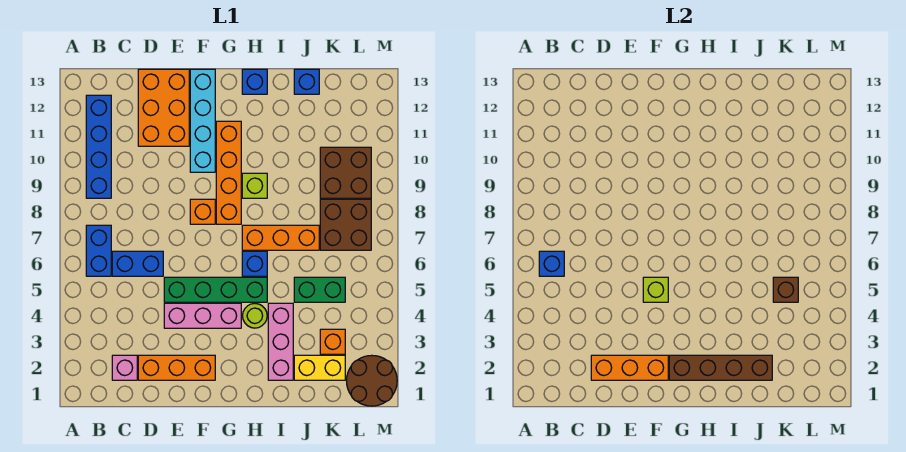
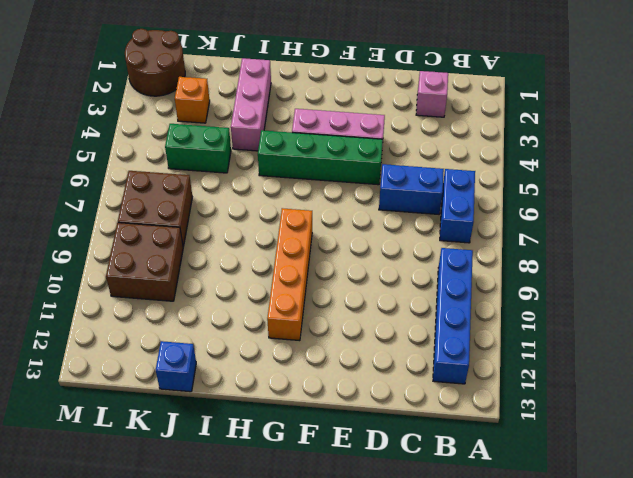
none -> orange brick D2:F2 level 1
none -> orange brick D11:E13 level 1
none -> orange brick F8 level 1

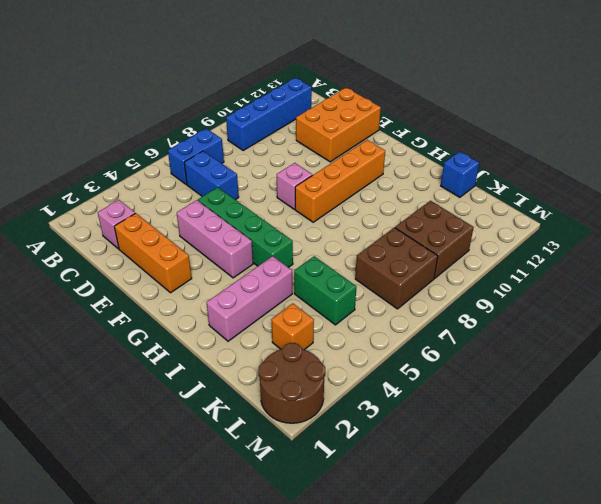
pink brick F8 level 1 -> orange brick F8 level 1
none -> cyan brick F10:F13 level 1
none -> lime round brick H4 level 1
none -> blue brick H6 level 1

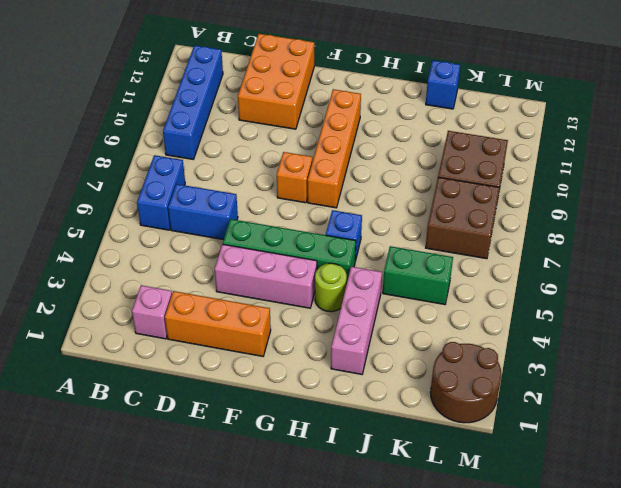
none -> cyan brick F10:F13 level 1
none -> orange brick H7:J7 level 1
none -> lime brick H9 level 1

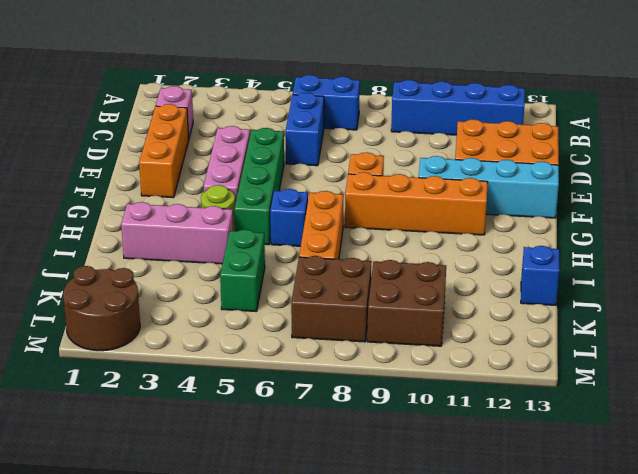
none -> lime brick H9 level 1
none -> blue brick H13 level 1
none -> yellow brick J2:K2 level 1

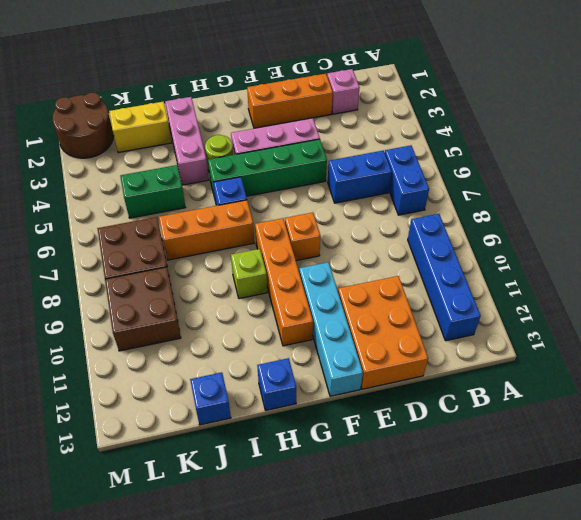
none -> orange brick K3 level 1
none -> blue brick B6 level 2
none -> orange brick D2:F2 level 2

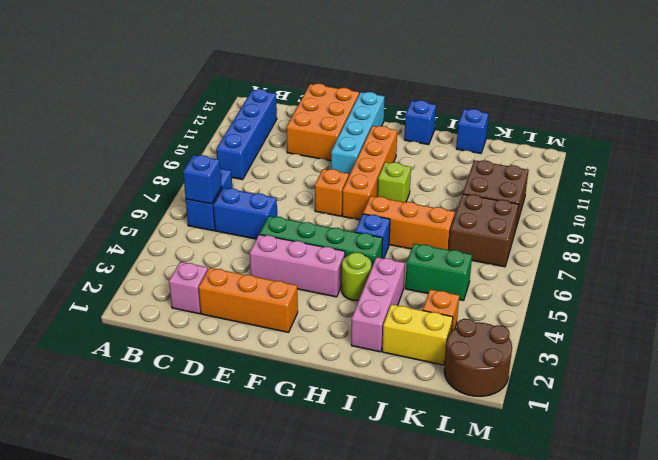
none -> orange brick D2:F2 level 2
none -> lime brick F5 level 2
none -> brown brick G2:J2 level 2

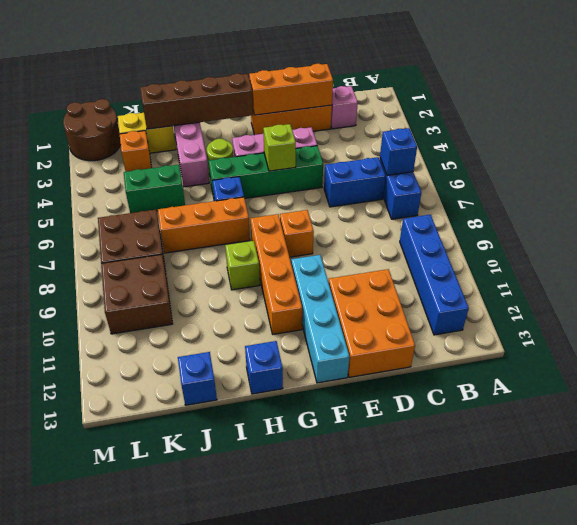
none -> brown brick K5 level 2

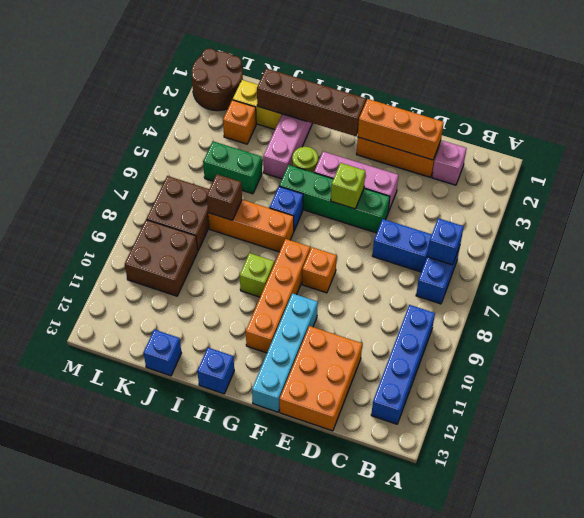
brown brick J7 level 2 -> brown brick K5 level 2

